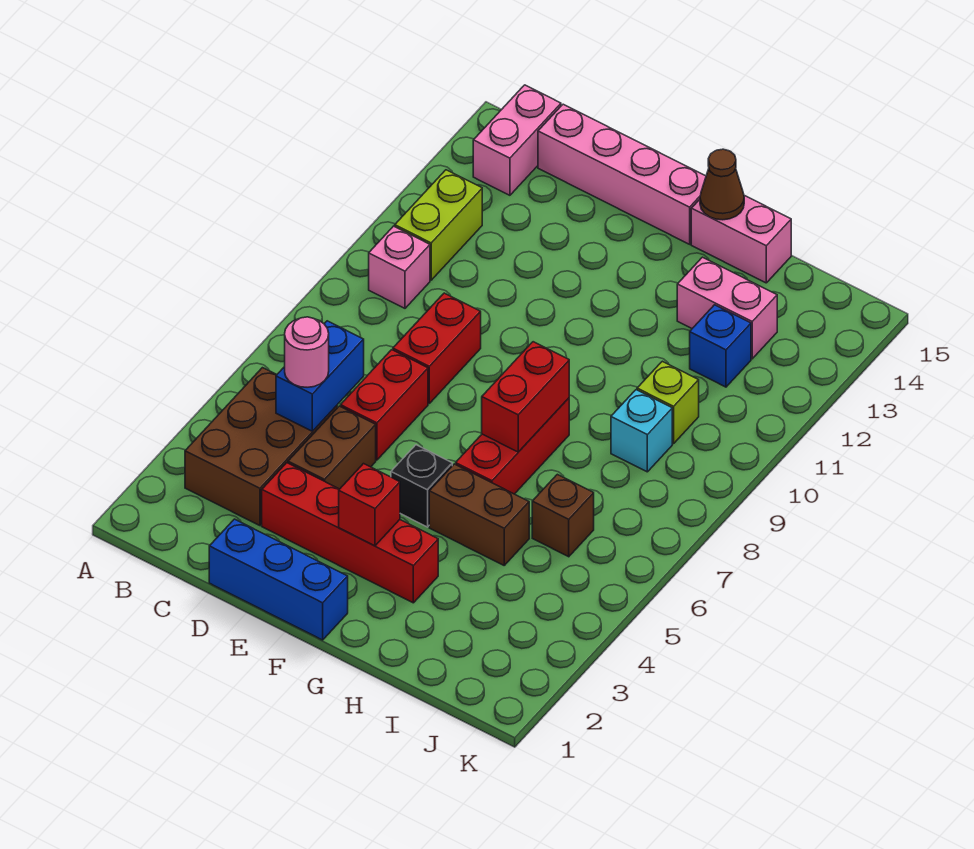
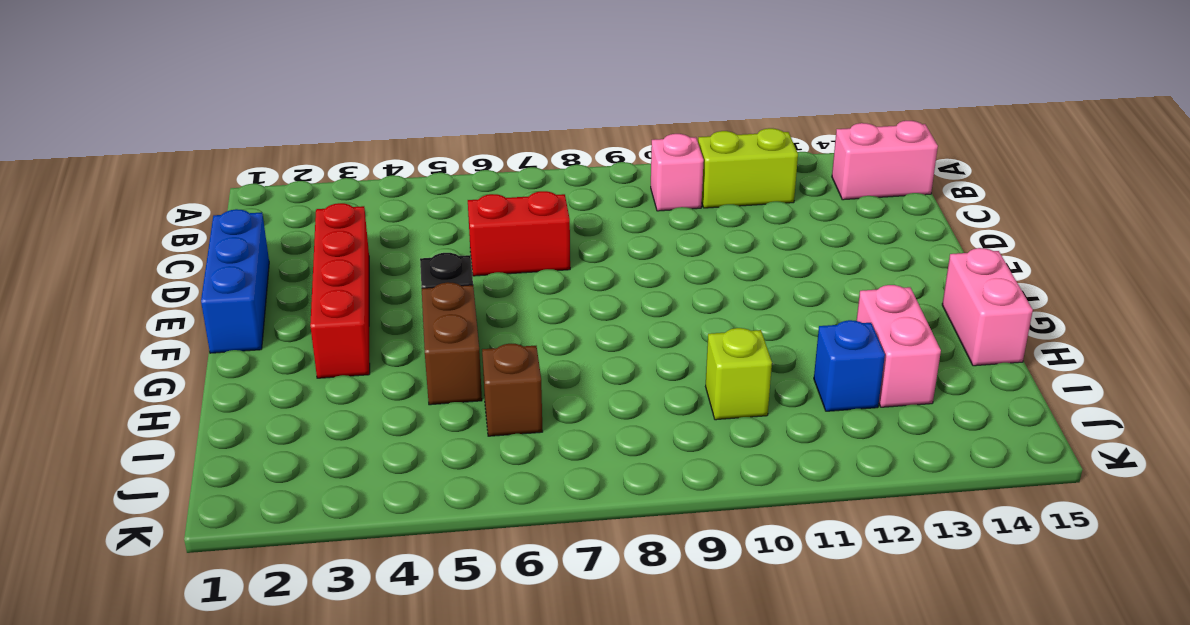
none -> brown brick B3:C5 level 1
none -> pink brick C15:F15 level 1
none -> brown brick D4:D5 level 1

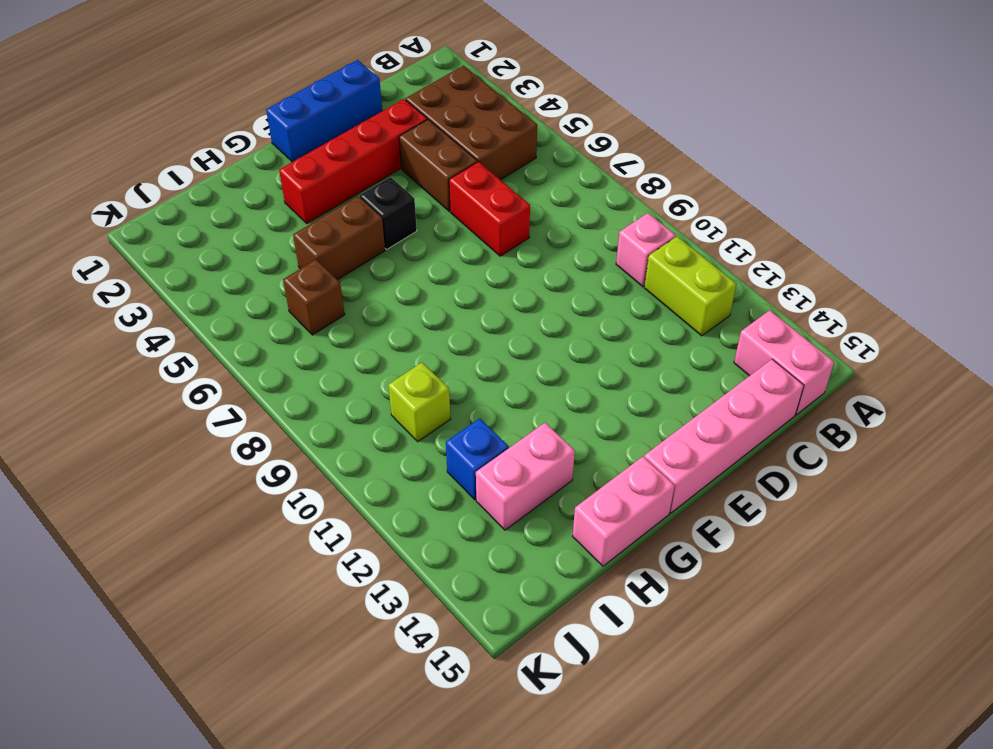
none -> red brick D8:D9 level 1
none -> red brick G6:G8 level 1
none -> cyan brick I9 level 1

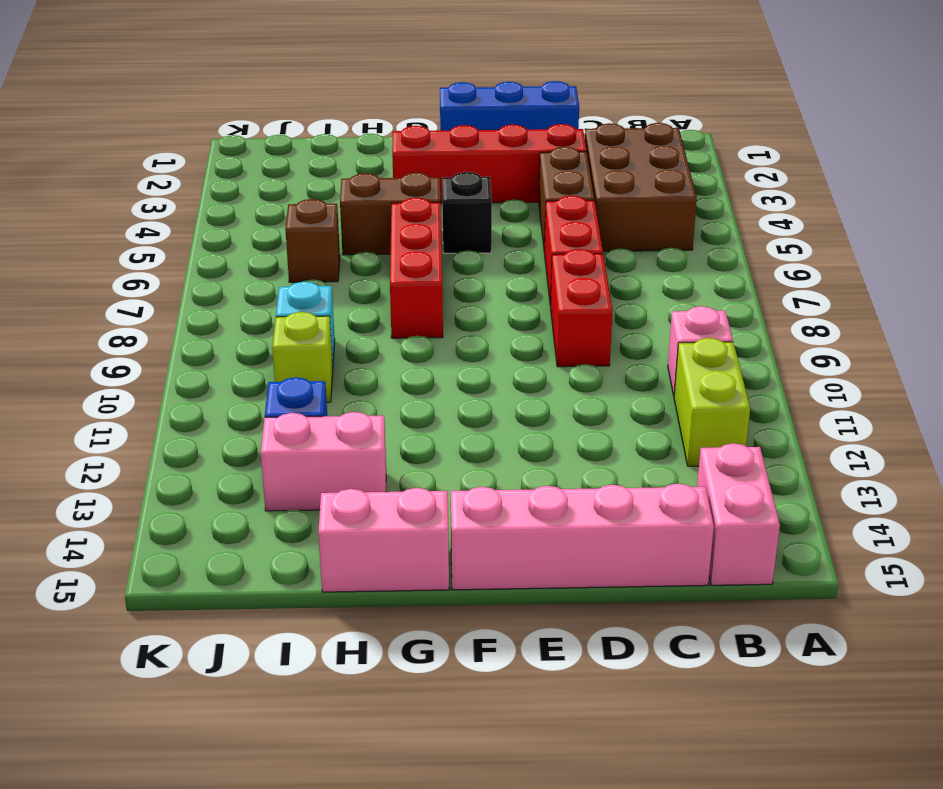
none -> blue brick C5:C6 level 2
none -> red brick F3 level 2
none -> red brick G7:G8 level 2

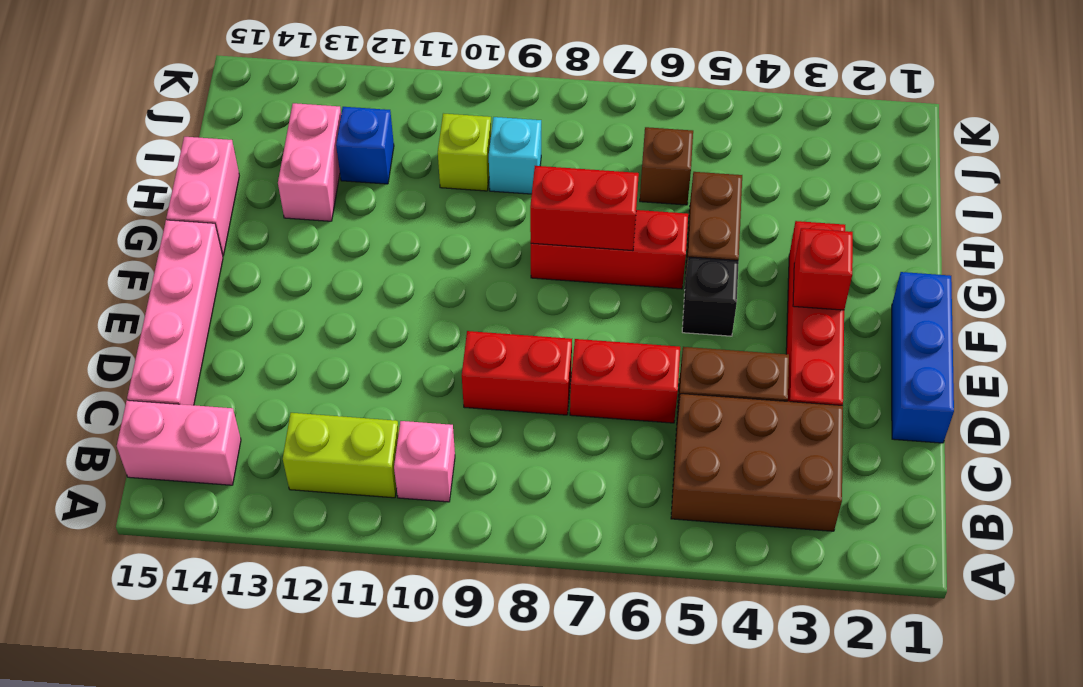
none -> blue brick C5:C6 level 2
none -> brown cone G15 level 2
none -> pink round brick C5 level 3

